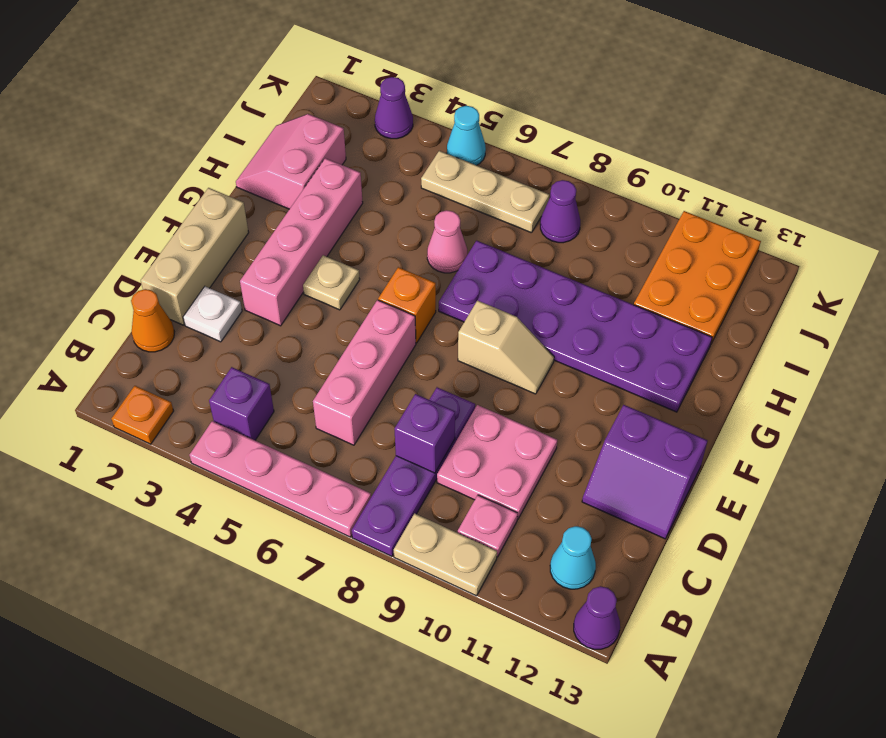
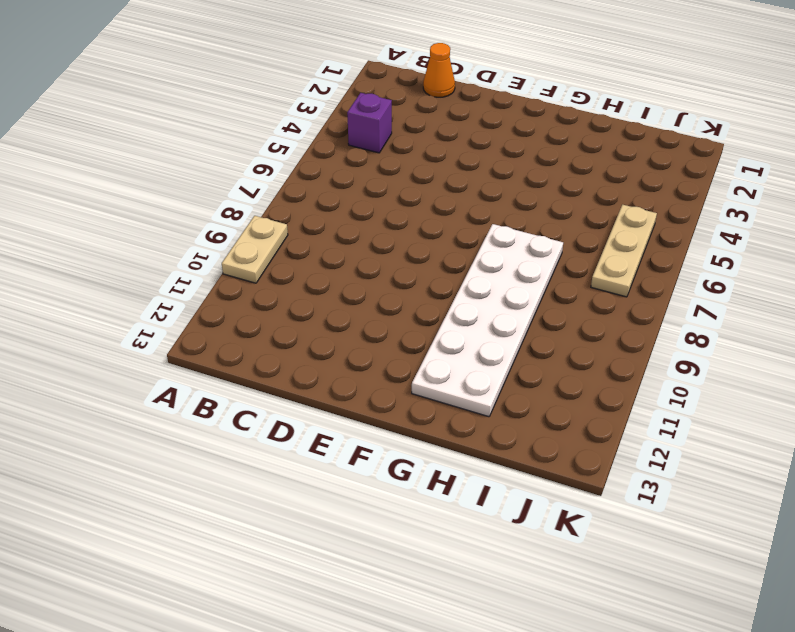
white plate G7:H12 level 1 -> purple plate G7:H12 level 1
none -> orange plate A2 level 1
none -> pink plate A4:A7 level 1
none -> purple plate A8:D8 level 1

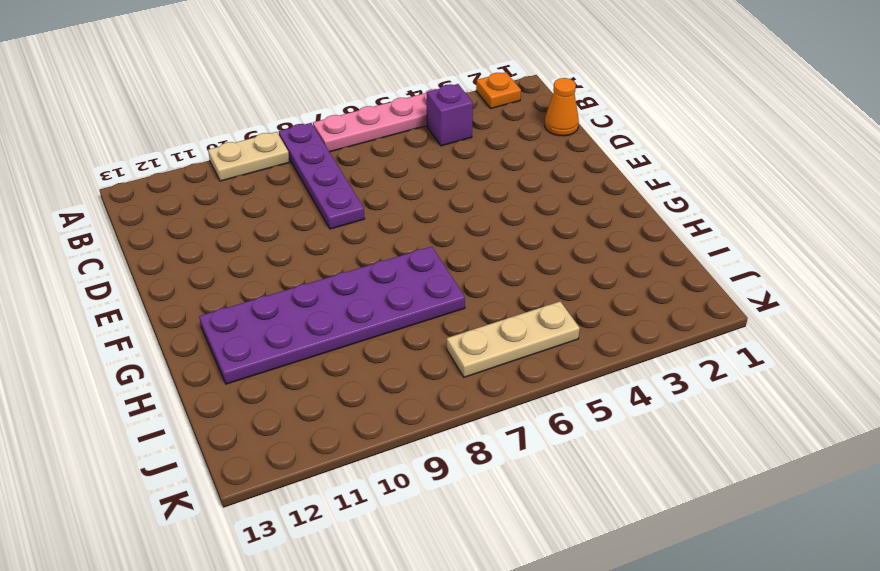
none -> purple cone A13 level 1
none -> pink plate B10 level 1
none -> cyan cone B12 level 1

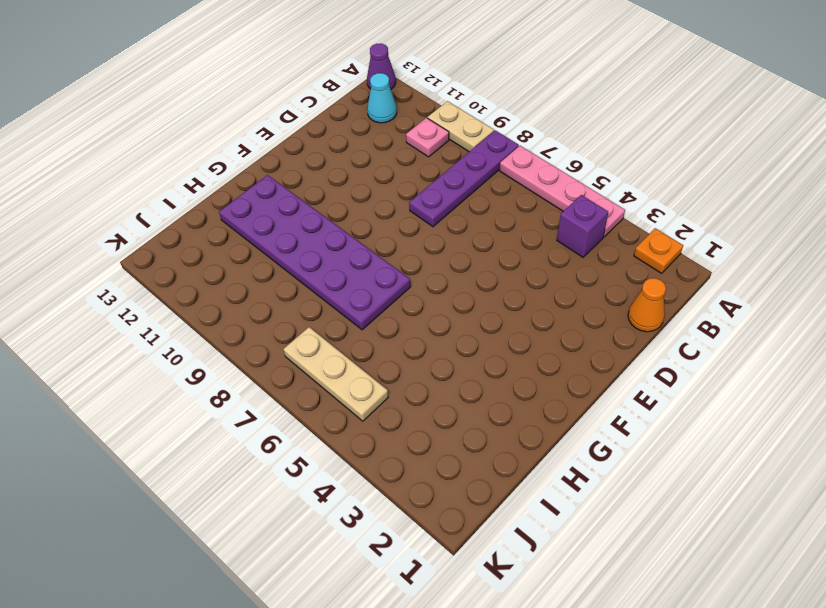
none -> pink brick C6:E6 level 1
none -> pink plate C9:D10 level 1
none -> tan brick D1:F1 level 1

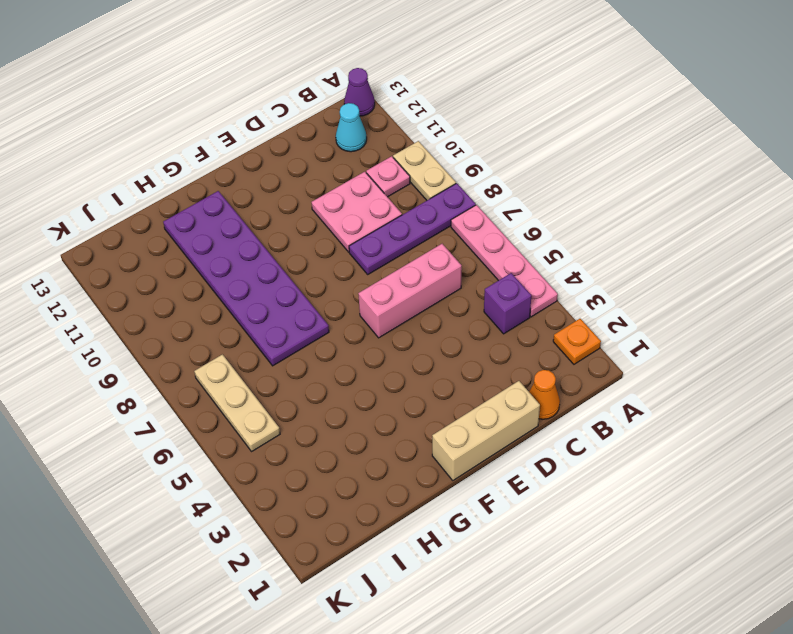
none -> white plate D2 level 1
none -> purple slope D12:E13 level 1 top E
none -> pink brick E3:H3 level 1

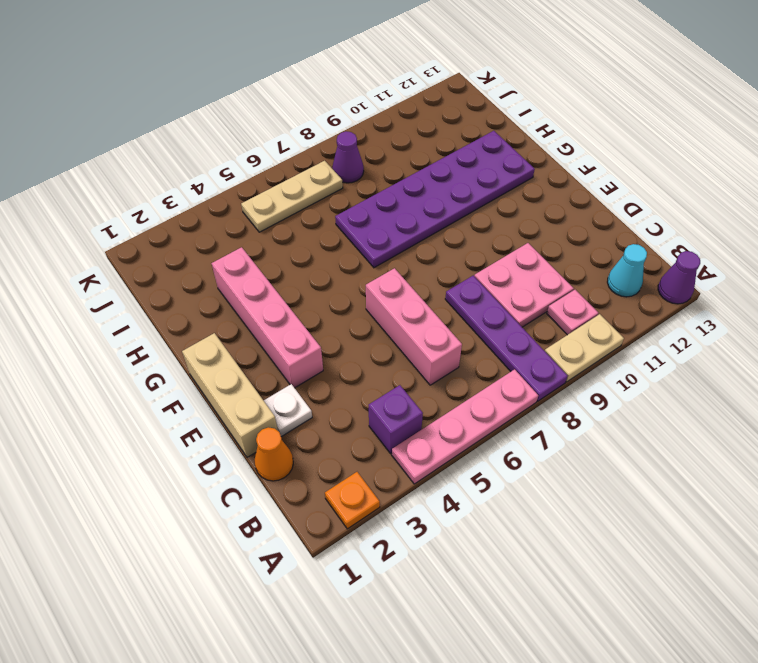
none -> purple slope D12:E13 level 1 top E
none -> tan plate F4 level 1
none -> orange brick F6 level 1

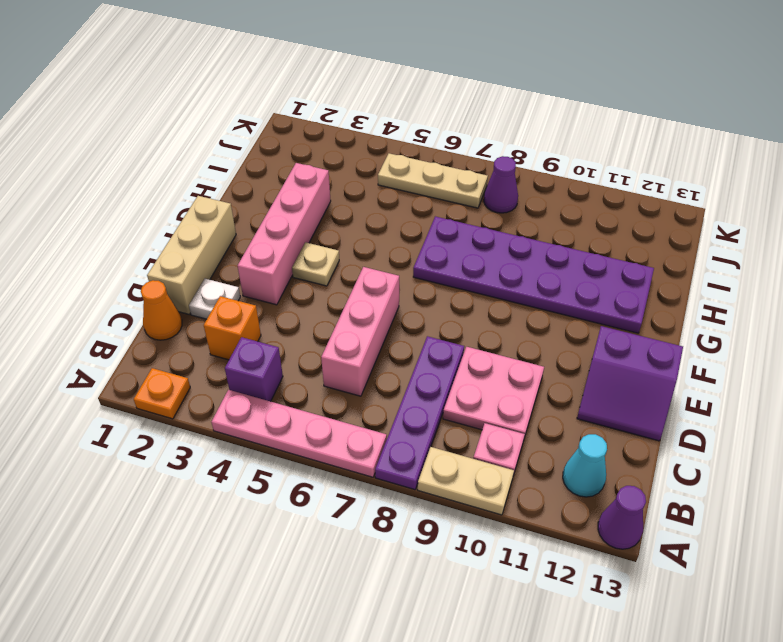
orange brick C3 level 1 -> orange brick F6 level 1
none -> tan slope F8:F9 level 1 top 8
none -> pink slope H1:I2 level 1 top 2
none -> pink cone H6 level 1

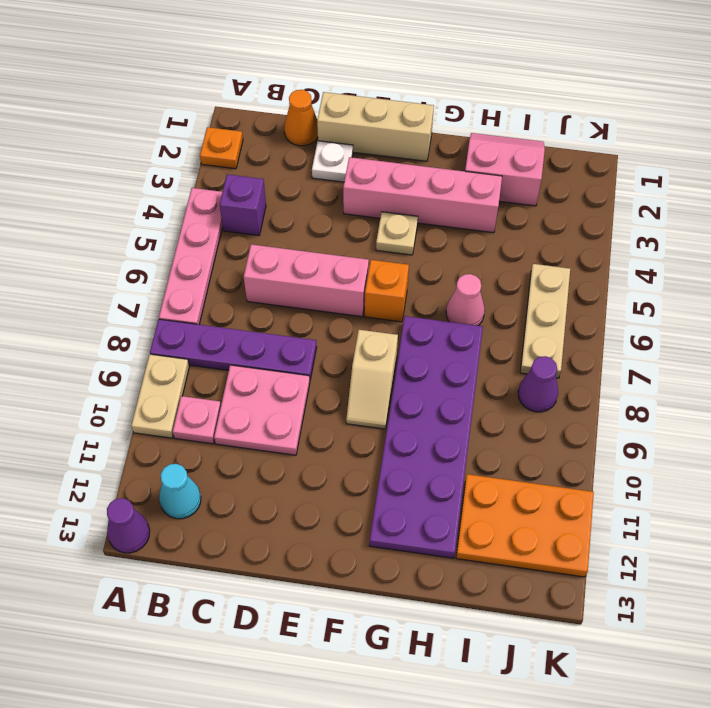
none -> purple slope D12:E13 level 1 top E
none -> purple cone K3 level 1
none -> cyan cone K5 level 1

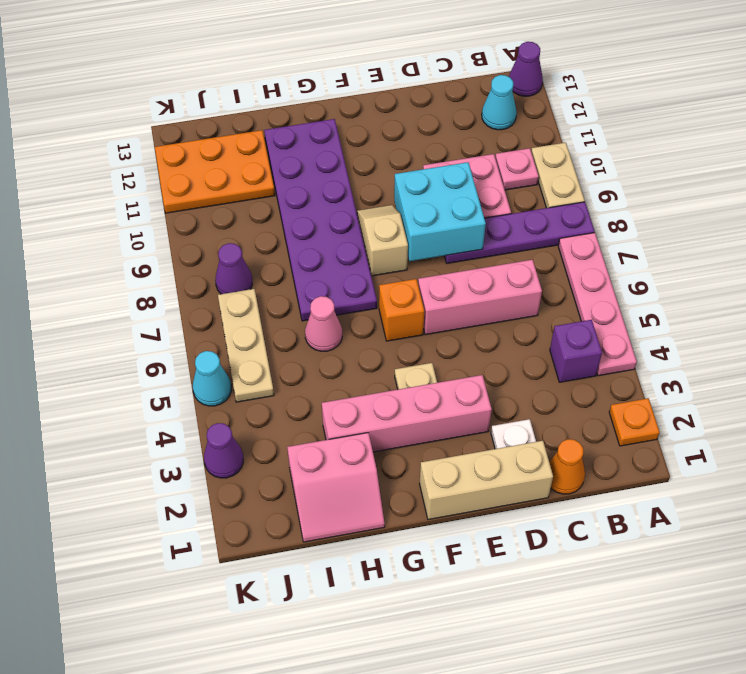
cyan brick D8:E9 level 2 -> none
none -> purple slope D12:E13 level 1 top E
none -> purple brick C8 level 2

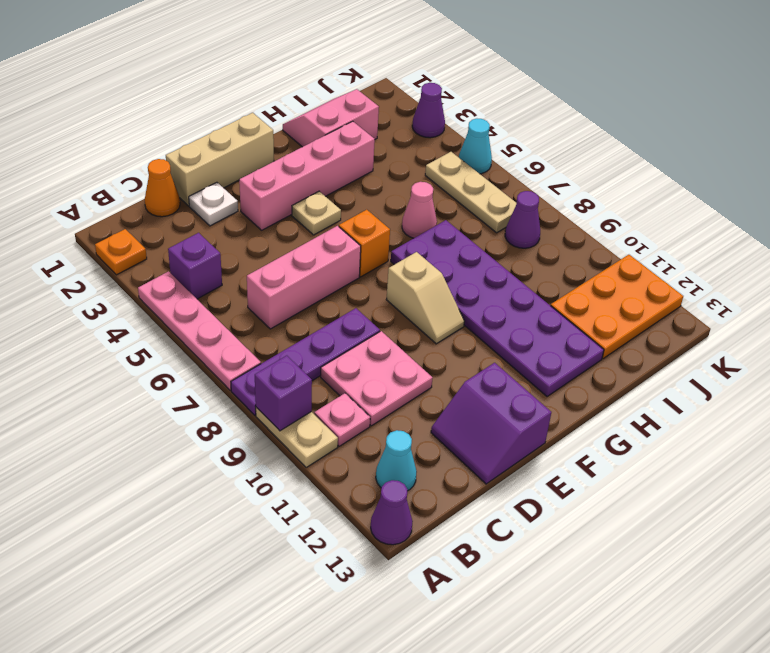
purple brick A9 level 2 -> purple brick C8 level 2

